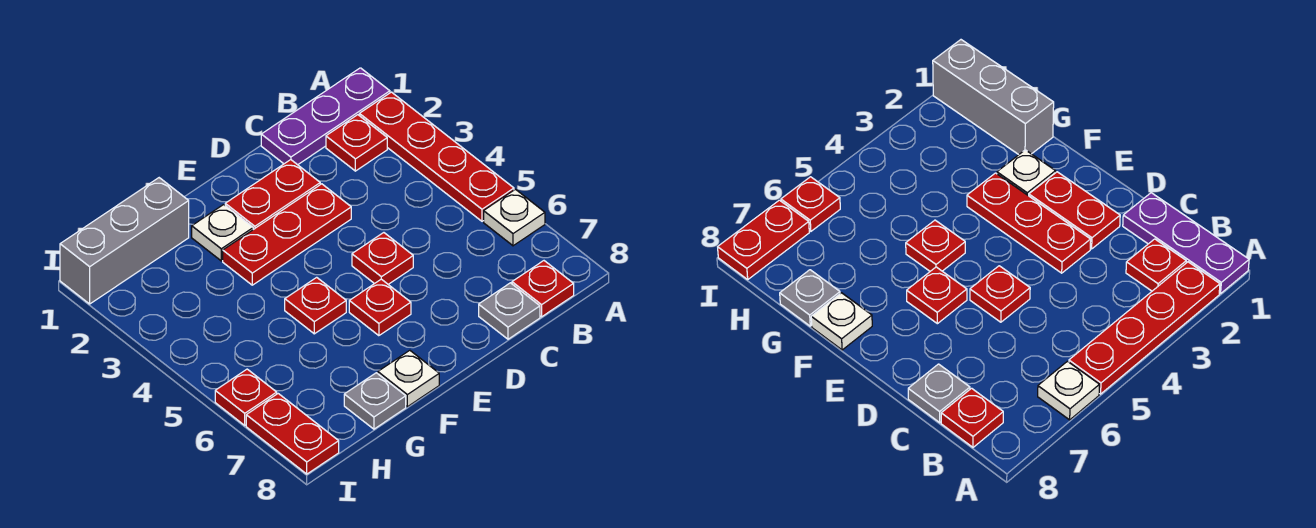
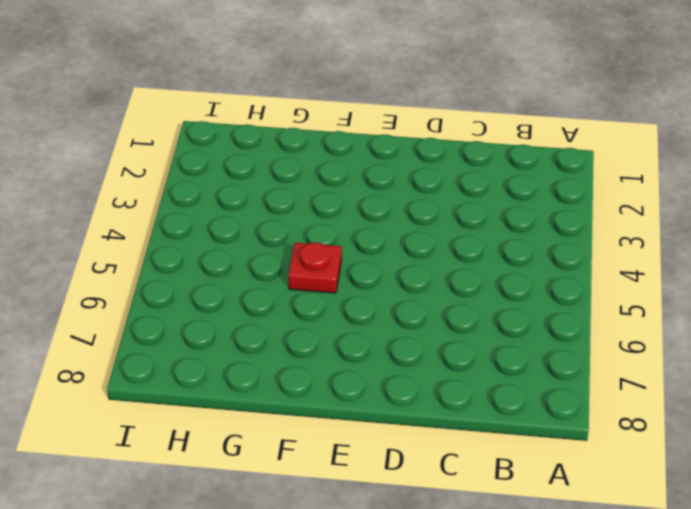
none -> purple plate A1:C1 level 1
none -> red plate A2:A5 level 1
none -> white plate A6 level 1

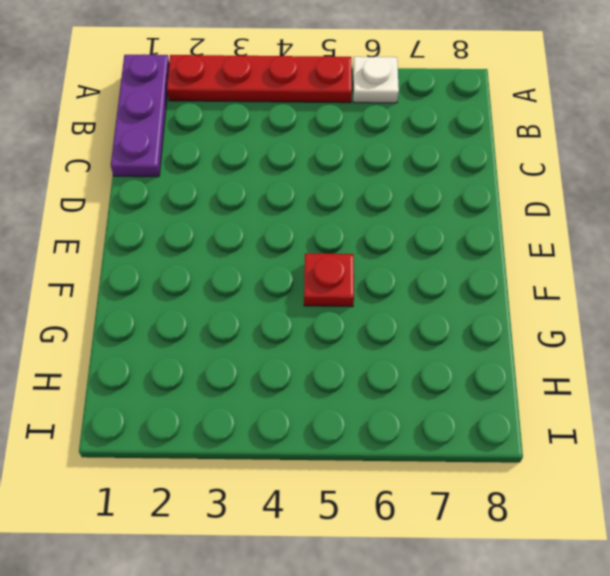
none -> red plate B2 level 1
none -> red plate B8 level 1
none -> grey plate C8 level 1

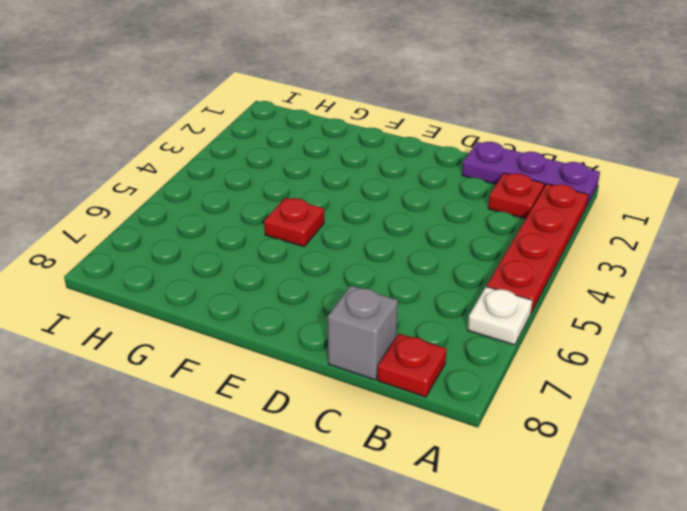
grey brick C8 level 1 -> grey plate C8 level 1
none -> red plate D2:E2 level 1
none -> red plate D3:F3 level 1
none -> red plate D5 level 1

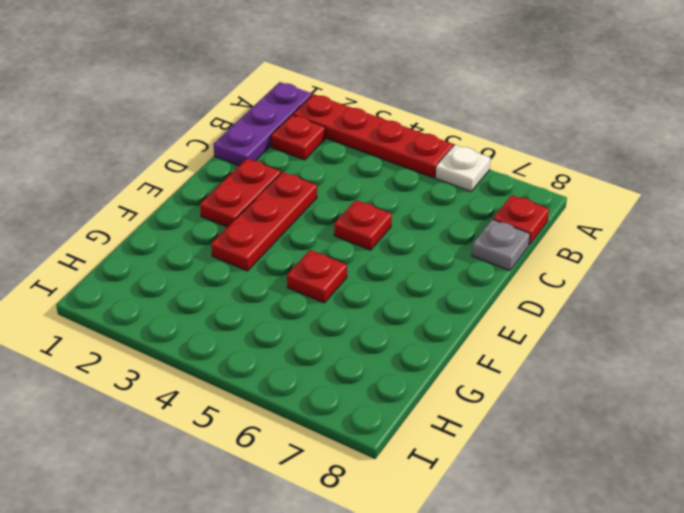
none -> red plate E6 level 1
none -> white plate F2 level 1
none -> white plate F8 level 1

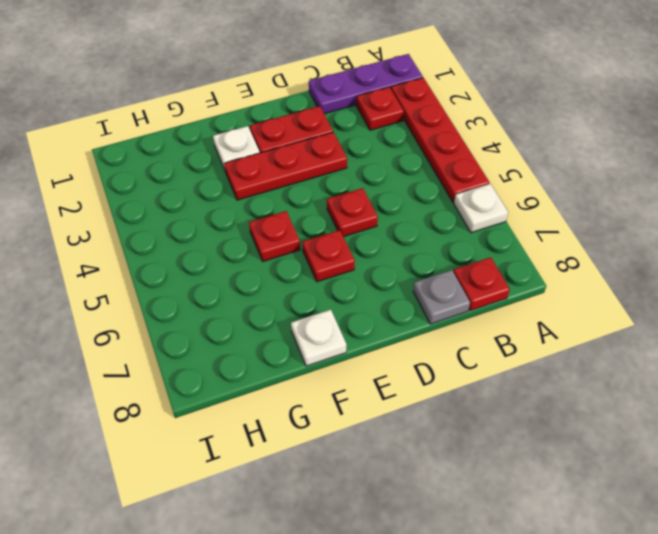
none -> grey brick G1:I1 level 1
none -> grey plate G8 level 1
none -> red plate I6 level 1

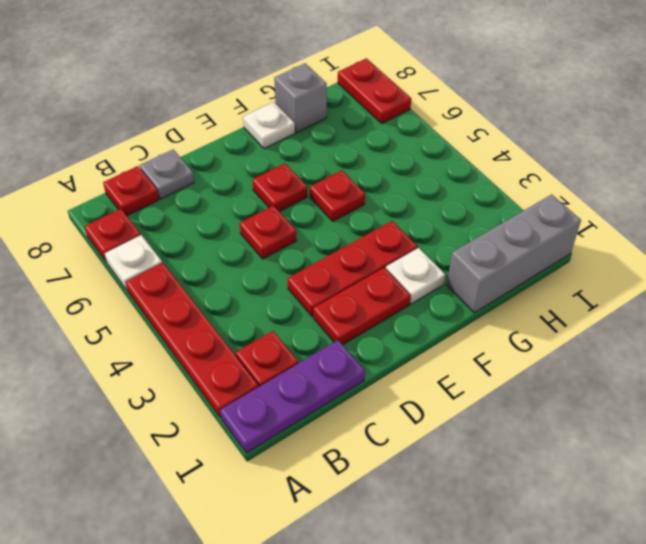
red plate A7 level 1 -> red plate I6 level 1
grey brick G8 level 1 -> grey plate G8 level 1

